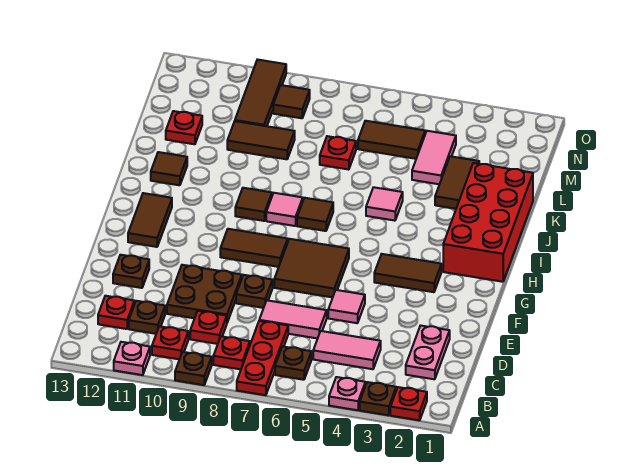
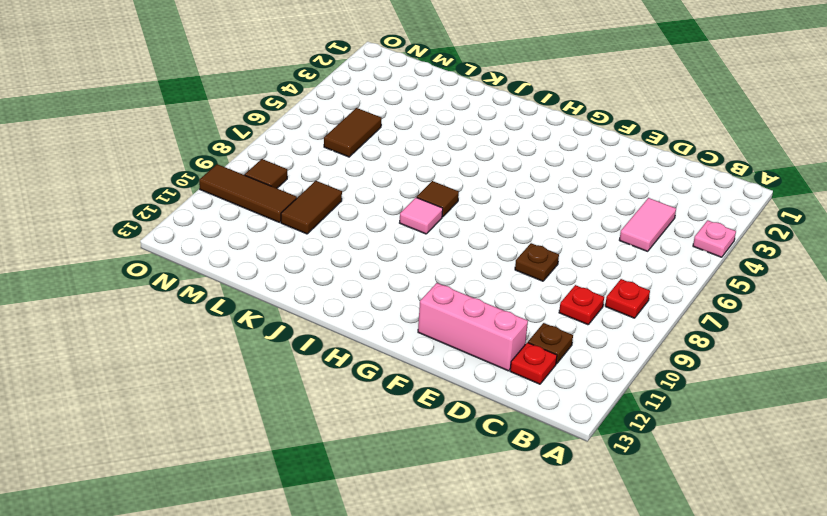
pink brick D12:F12 level 1 -> brown plate E12 level 1
none -> red plate A2 level 1
none -> brown plate A3 level 1
none -> red plate A7:C7 level 1
none -> brown plate A9 level 1

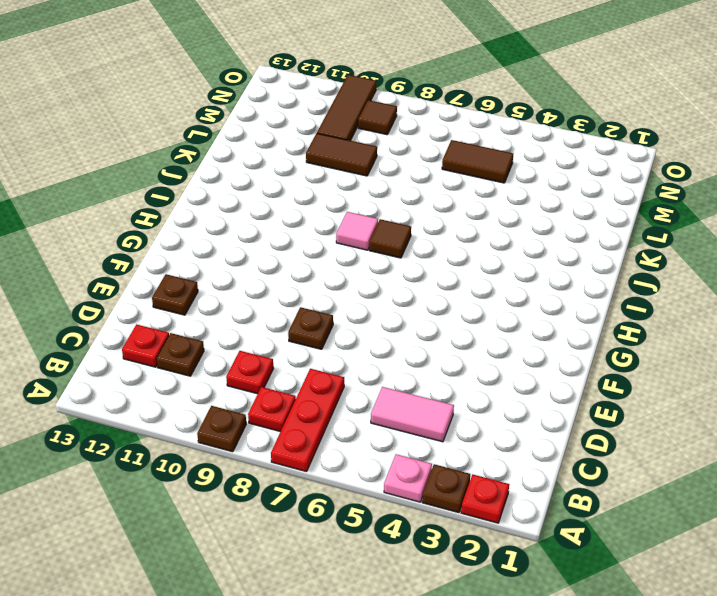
none -> pink plate A11 level 1
none -> brown plate B6 level 1
none -> red plate B10 level 1
none -> pink plate C2:D2 level 1

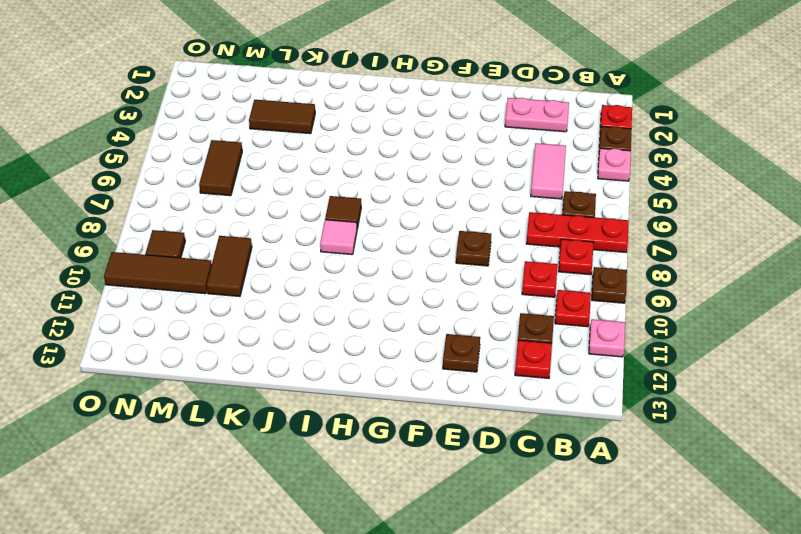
none -> pink tile D6:D7 level 1
none -> brown plate D9:E10 level 1
none -> pink tile E5 level 1
none -> brown tile F6:G7 level 1

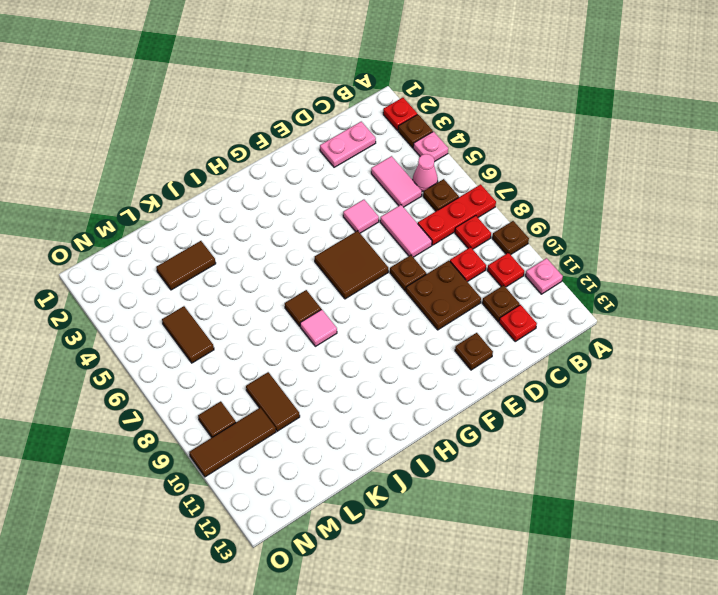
pink cone B5 level 1 -> none
none -> brown tile G3:G4 level 1
none -> brown tile G8:G9 level 1
none -> brown tile G12:H12 level 1
none -> red brick H1:K2 level 1

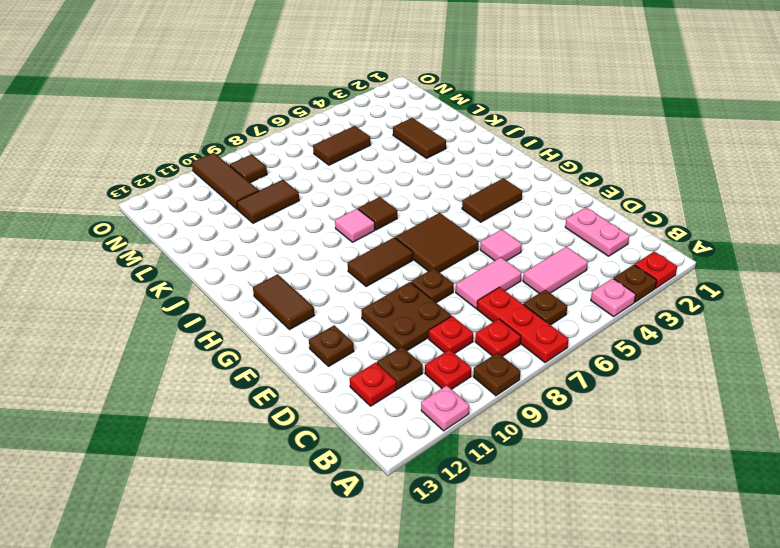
none -> red brick H1:K2 level 1
none -> brown tile I9 level 1
none -> pink tile J5 level 1
none -> brown tile J12 level 1

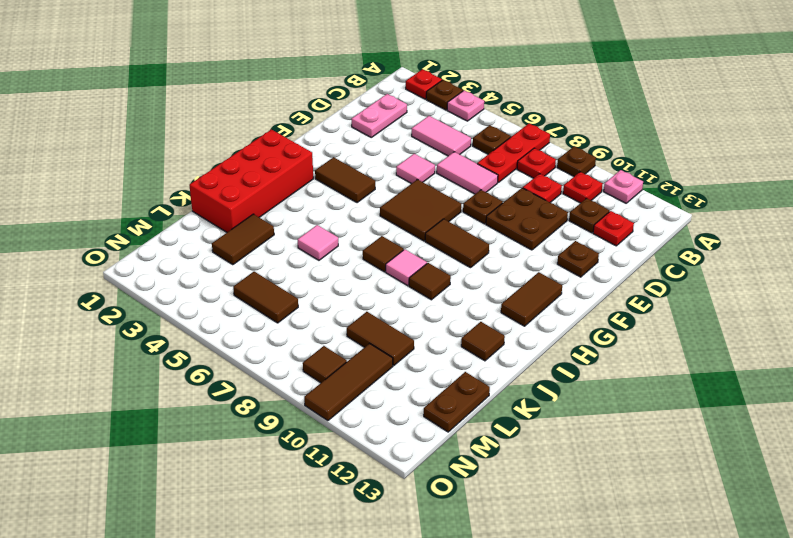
brown plate L13:M13 level 1 -> none
none -> pink tile L4:M4 level 1
none -> red plate L7 level 1
none -> red plate L12 level 1

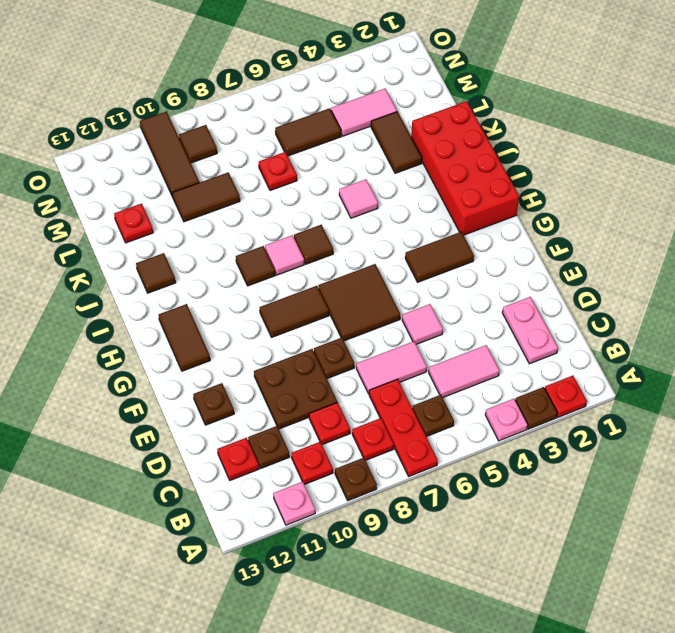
pink tile M3:M4 level 1 -> pink tile L4:M4 level 1

